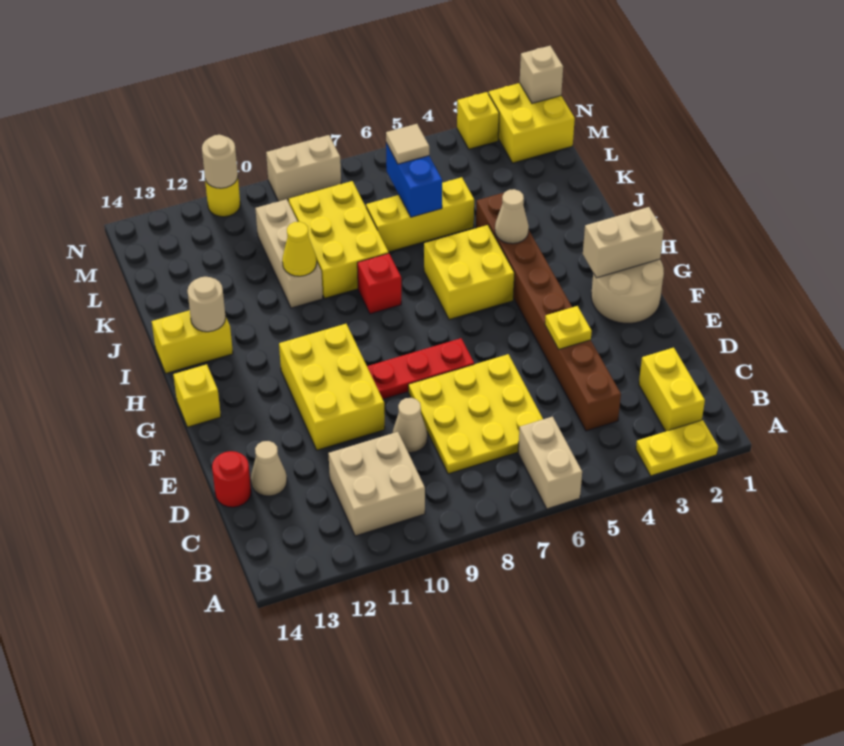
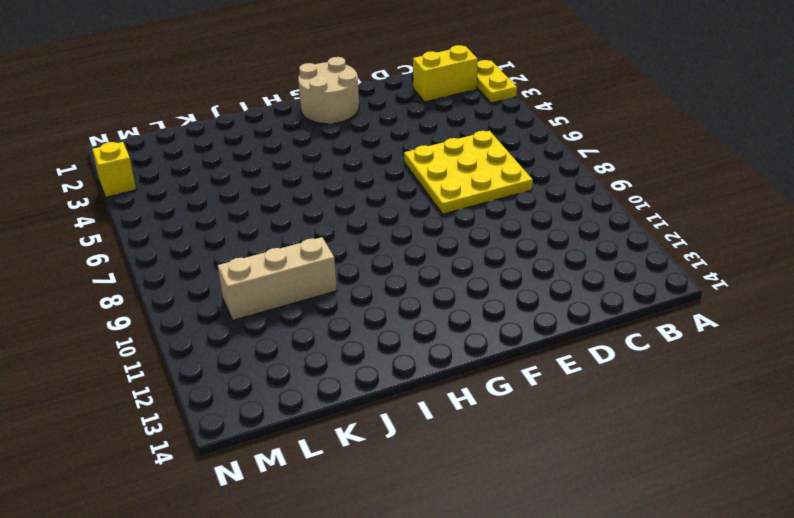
none -> tan brick A6:B6 level 1
none -> tan brick B10:C11 level 1
none -> brown brick C4:J4 level 1
none -> tan cone D9 level 1

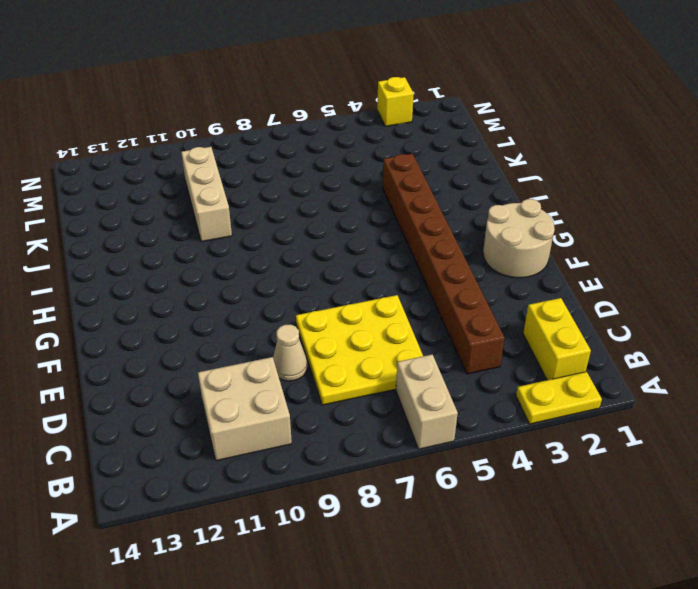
none -> tan cone D13 level 1
none -> red round brick D14 level 1
none -> yellow brick E10:G11 level 1
none -> red plate F7:F9 level 1

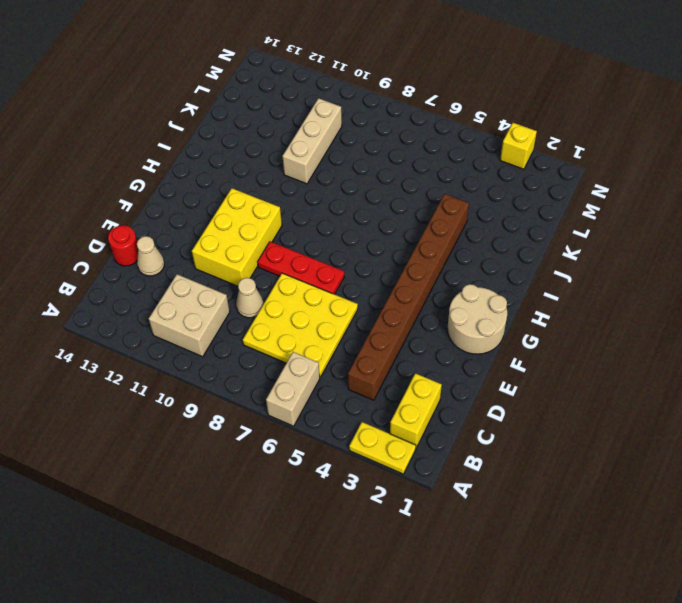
none -> yellow brick G14 level 1
none -> yellow brick H5:I6 level 1
none -> red brick I8 level 1
none -> yellow brick I13:I14 level 1

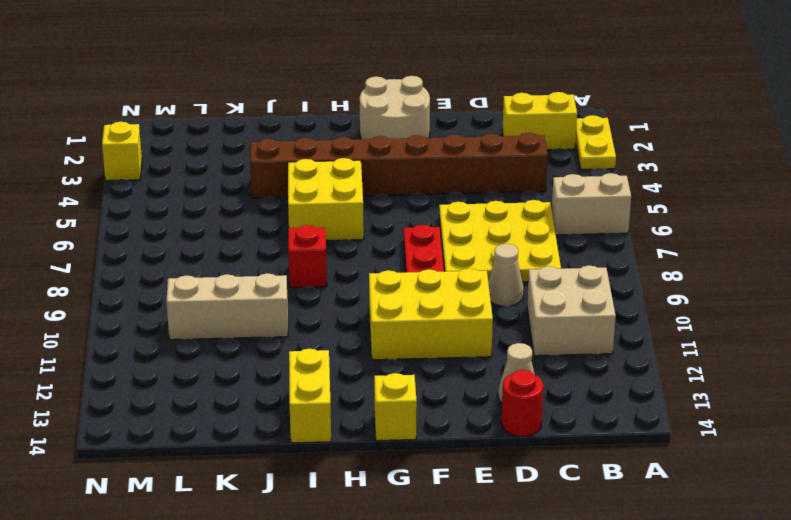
none -> yellow brick J8:L9 level 1
none -> yellow brick K5:K7 level 1
none -> yellow brick M1:N2 level 1
none -> tan brick N8:N9 level 1

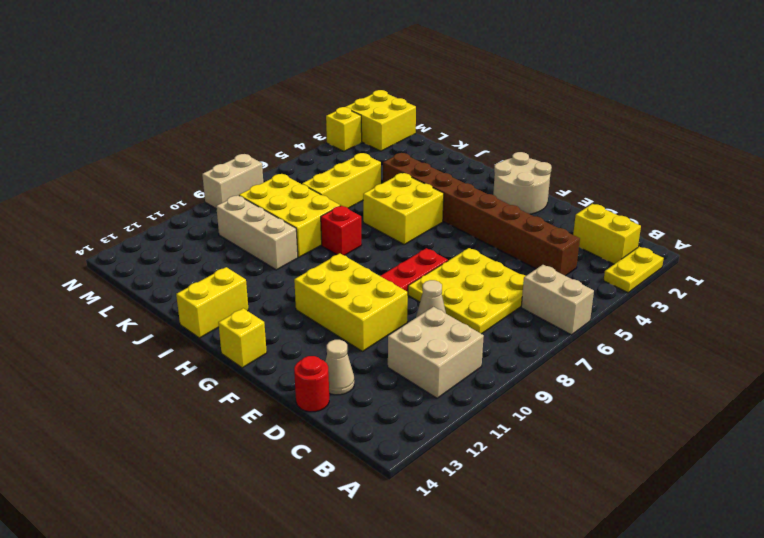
none -> yellow round brick N11 level 1
none -> yellow plate E4 level 2
none -> tan brick G1:G2 level 2
none -> tan cone I4 level 2

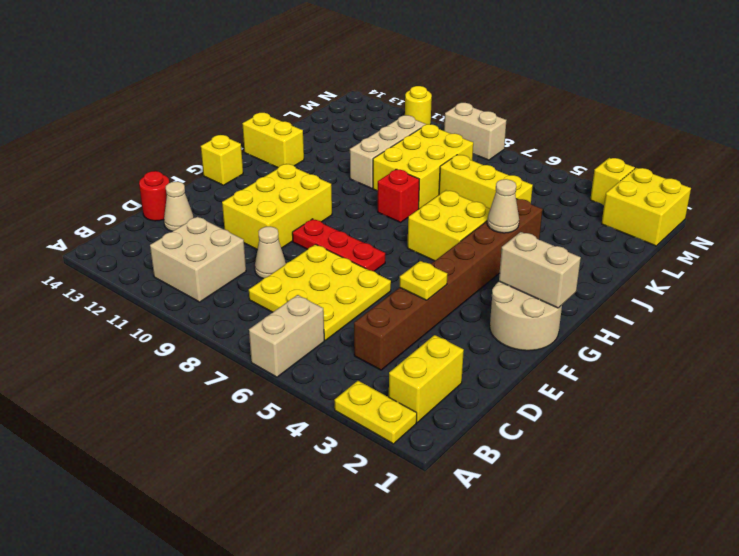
none -> tan round brick I13 level 2
none -> yellow cone J10 level 2
none -> blue brick K6:L6 level 2
none -> tan brick N1 level 2

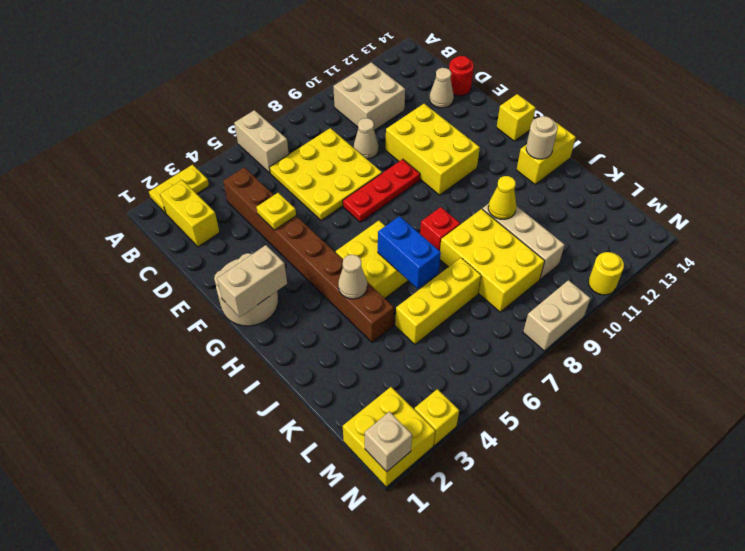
blue brick I6:J6 level 2 -> blue brick K6:L6 level 2
none -> tan round brick N11 level 2
none -> tan tile L6 level 3

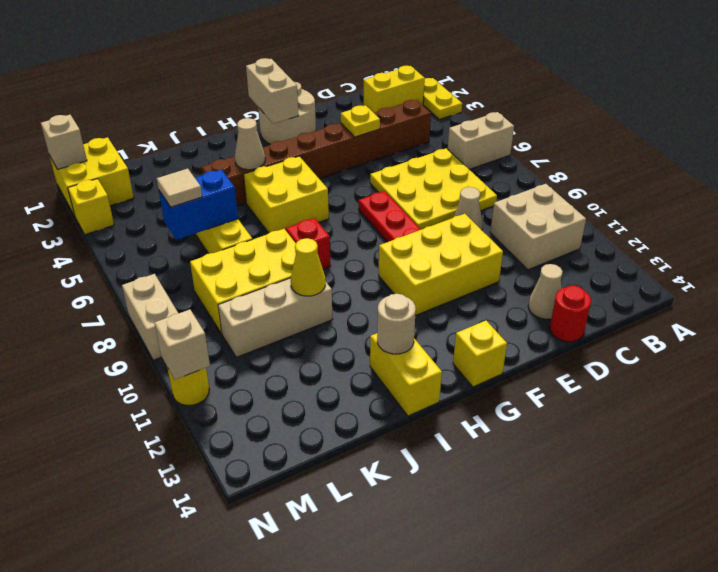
tan brick N11 level 2 -> tan round brick N11 level 2

